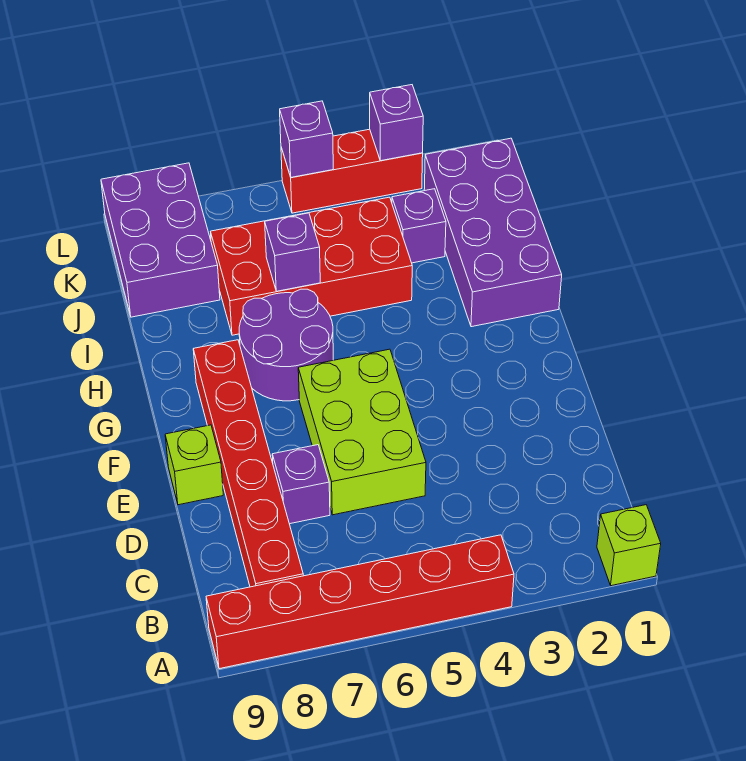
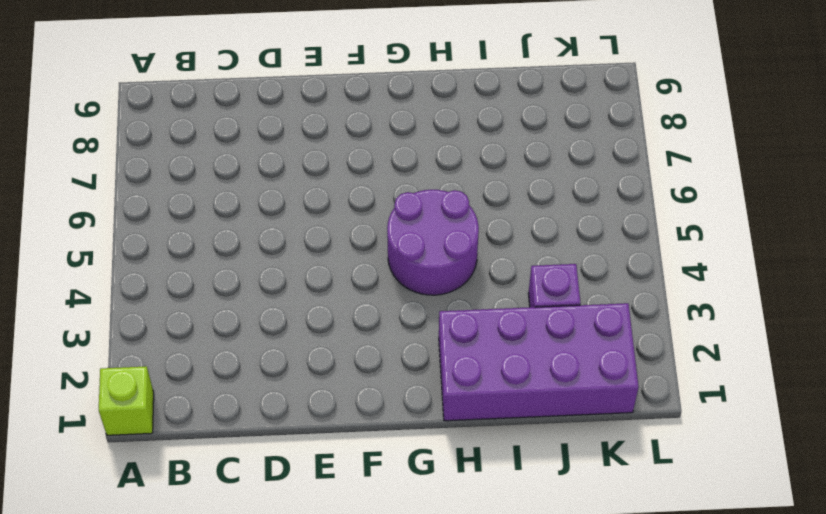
purple round brick G4:H5 level 1 -> purple round brick G6:H7 level 1
none -> red brick A4:A9 level 1
none -> red brick B8:G8 level 1
none -> lime brick D5:F6 level 1

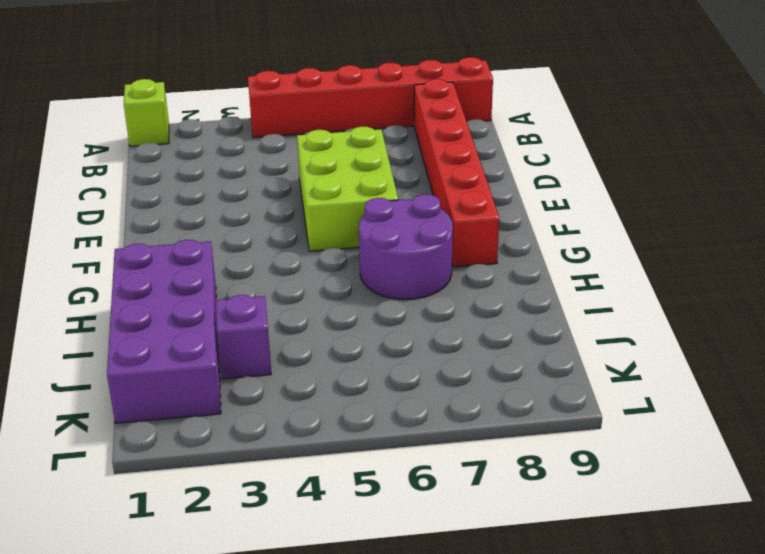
none -> purple brick D7 level 1
none -> lime brick E9 level 1
none -> red brick I4:J7 level 1

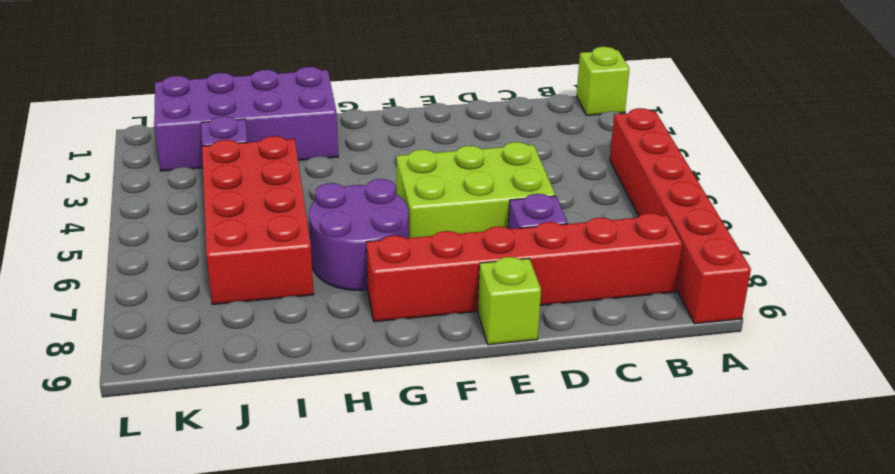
none -> purple brick J8:L9 level 1
none -> red brick L3:L5 level 1
none -> purple brick I6 level 2

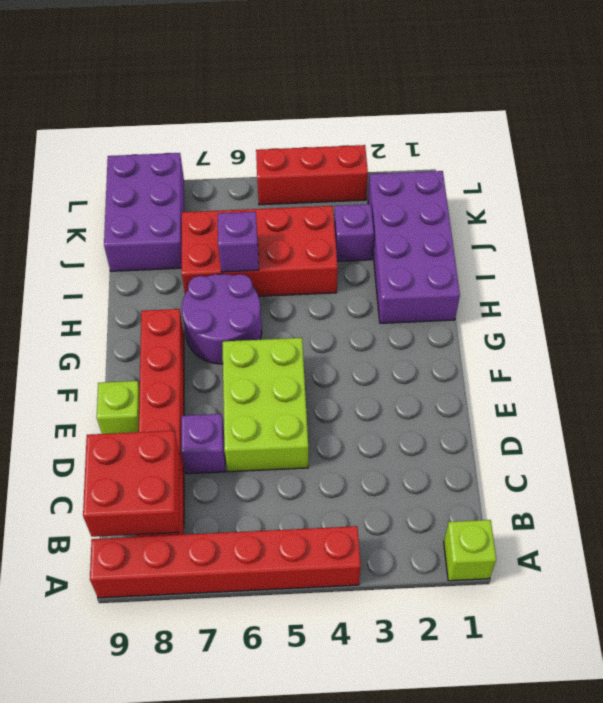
red brick B8:C9 level 2 -> none
none -> purple brick L3 level 2
none -> purple brick L5 level 2

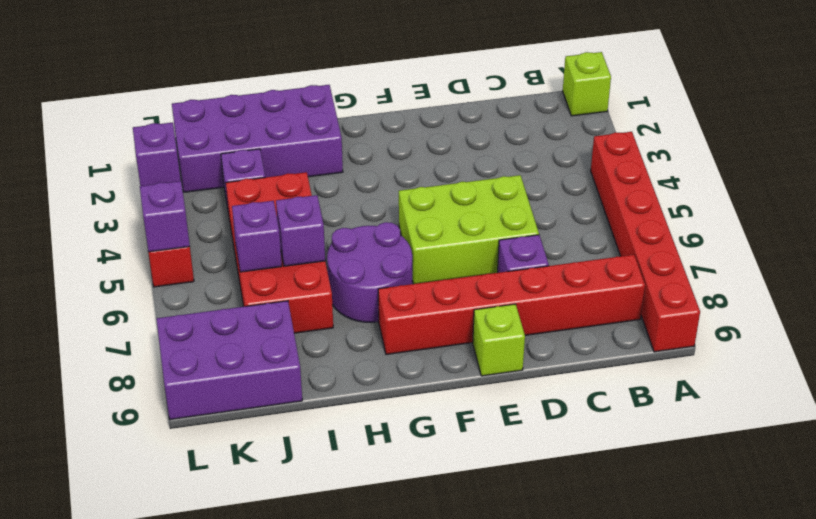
purple brick J6 level 2 -> none

